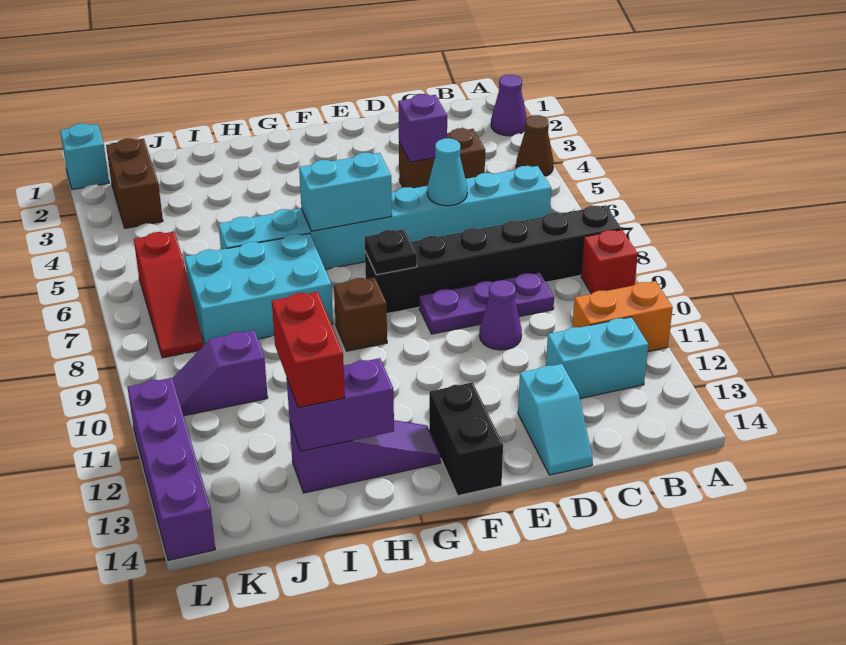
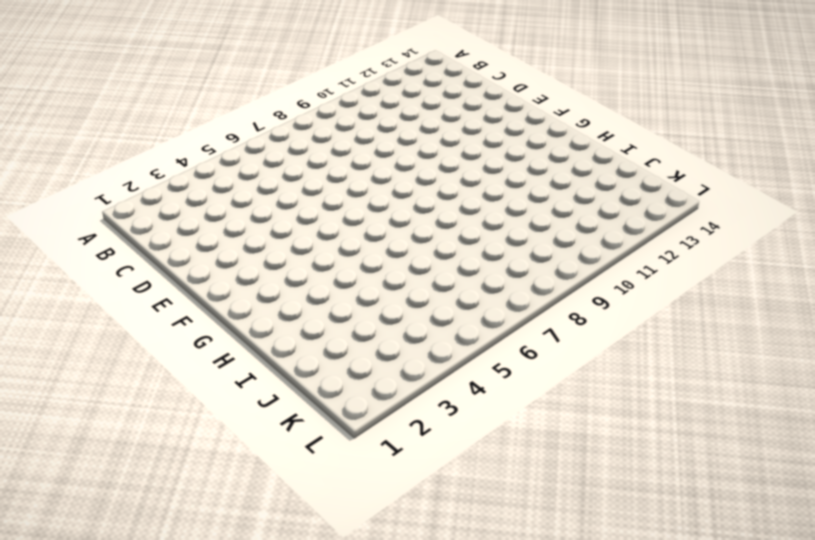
none -> purple cone A2 level 1
none -> brown cone A4 level 1
none -> black brick A8:F8 level 1

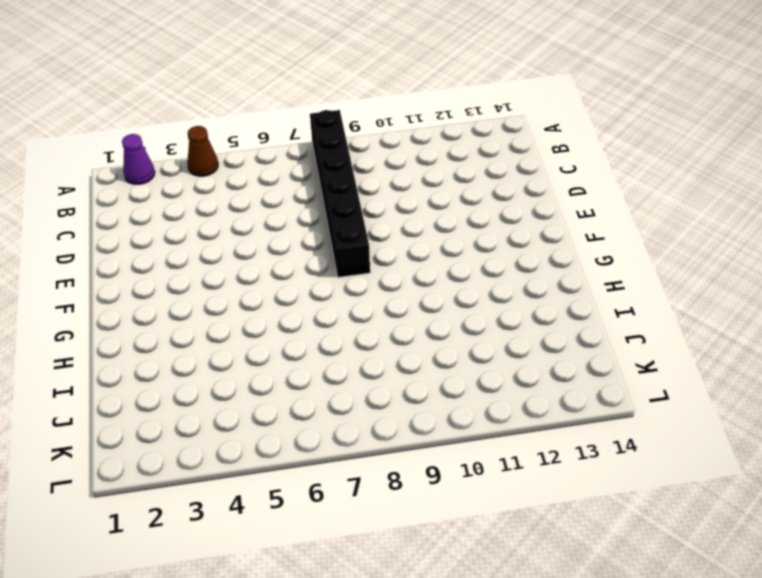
none -> red brick A9 level 1
none -> orange brick A11:B11 level 1
none -> cyan brick B6:I6 level 1

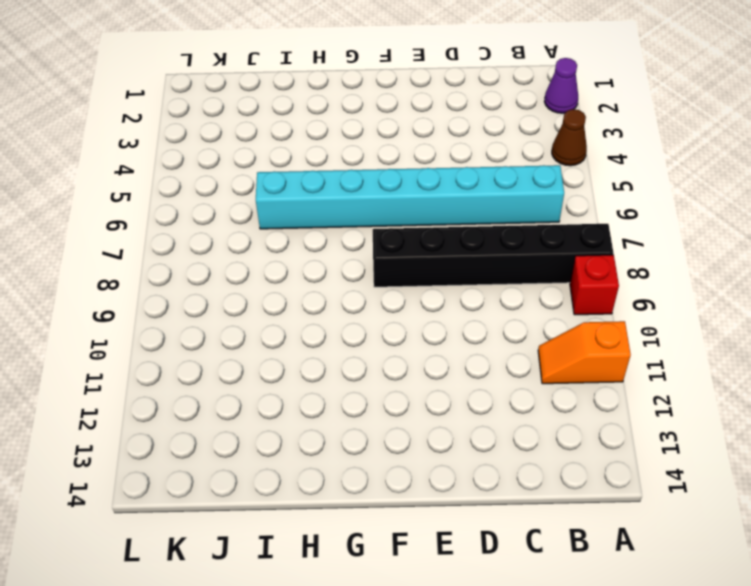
orange slope A11:B11 level 1 top A -> orange brick A11:B11 level 1
none -> cyan brick B12:C12 level 1
none -> brown brick C4:D4 level 1
none -> purple plate C9:E9 level 1

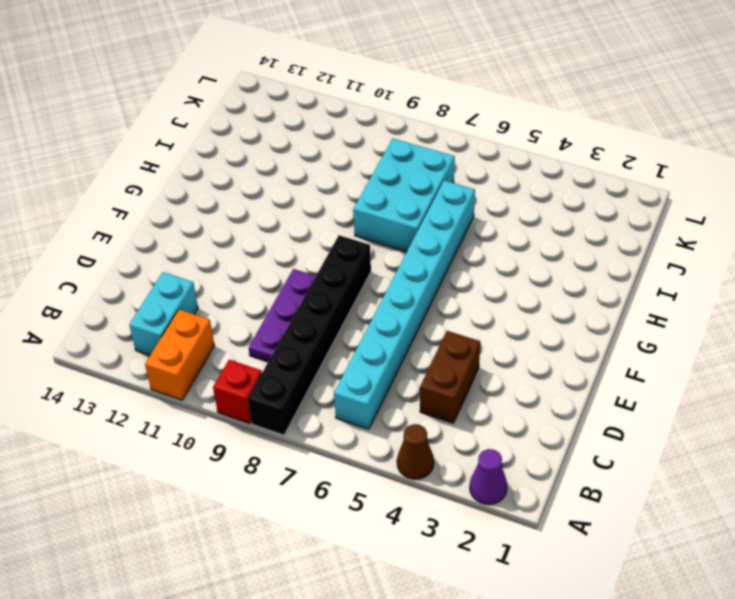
none -> purple cone D10 level 1
none -> cyan slope D13:D14 level 1 top 13
none -> black brick F13:F14 level 1

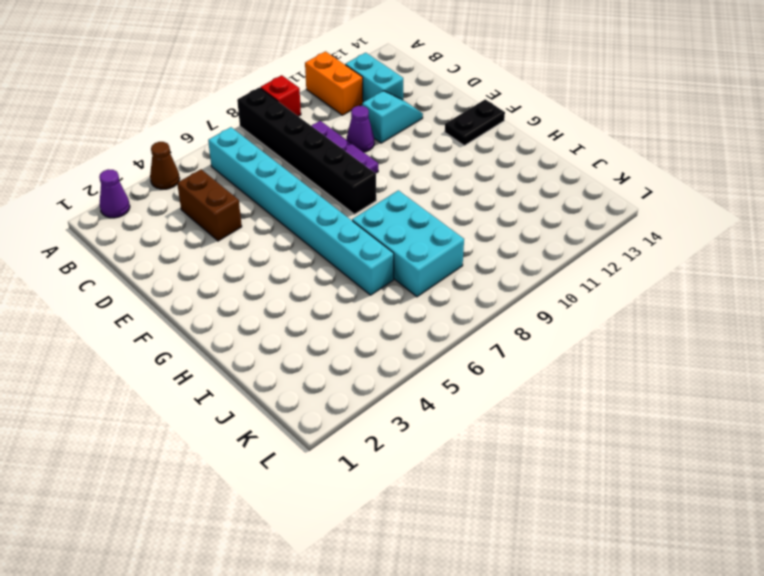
cyan slope D11:D12 level 1 top 11 -> cyan slope D13:D14 level 1 top 13
black plate F13:F14 level 1 -> black brick F13:F14 level 1
none -> brown brick G9 level 1
none -> purple slope G13:I13 level 1 top I
none -> purple slope J10:K10 level 1 top J

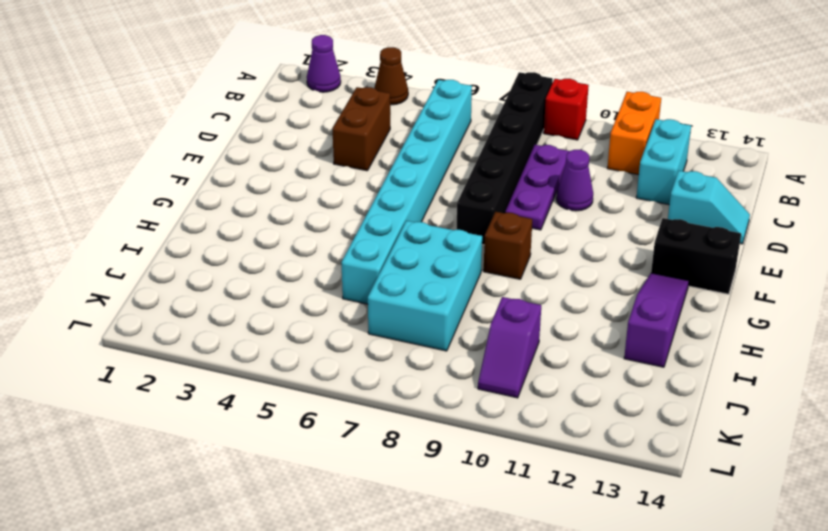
none -> brown brick K2:K3 level 1
none -> red slope K6:K8 level 1 top 6
none -> cyan brick L1 level 1

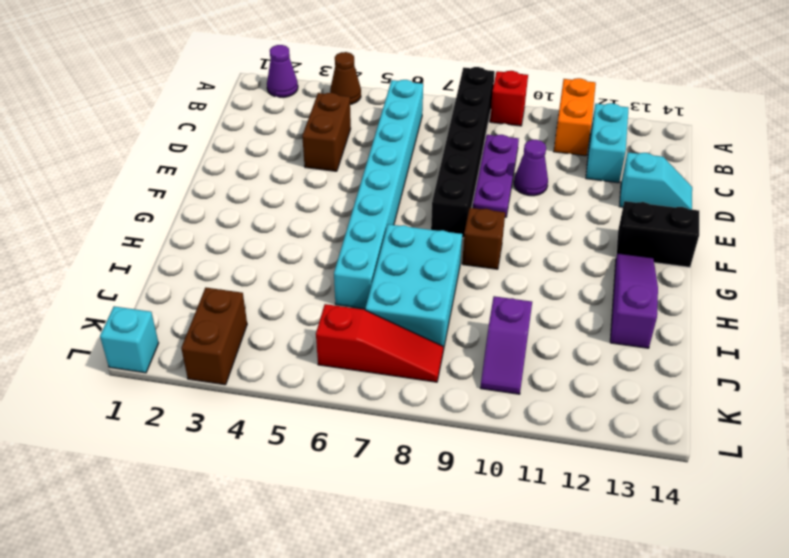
brown brick K3:L3 level 1 -> brown brick K2:K3 level 1
none -> purple brick L11:L14 level 1
none -> purple brick D4 level 2
none -> cyan cone D6 level 2

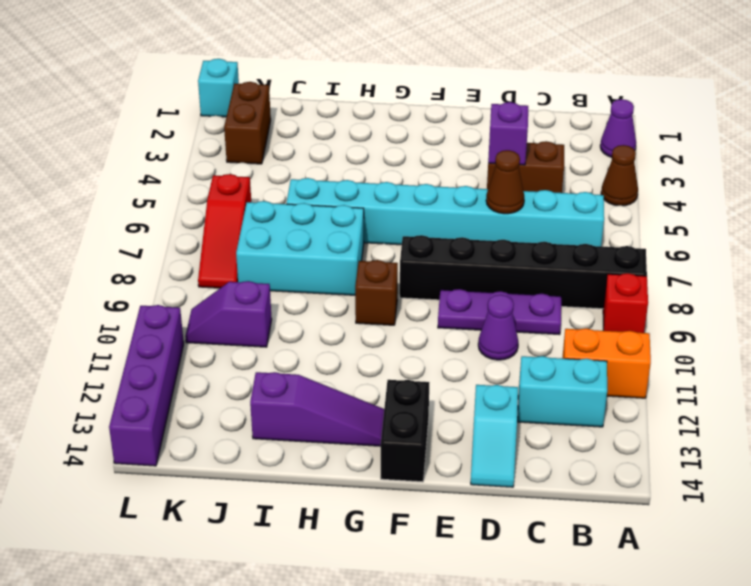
brown cone D6 level 2 -> cyan cone D6 level 2
none -> cyan brick F6:G6 level 2
none -> black plate F8 level 2
none -> purple brick H13:I13 level 2

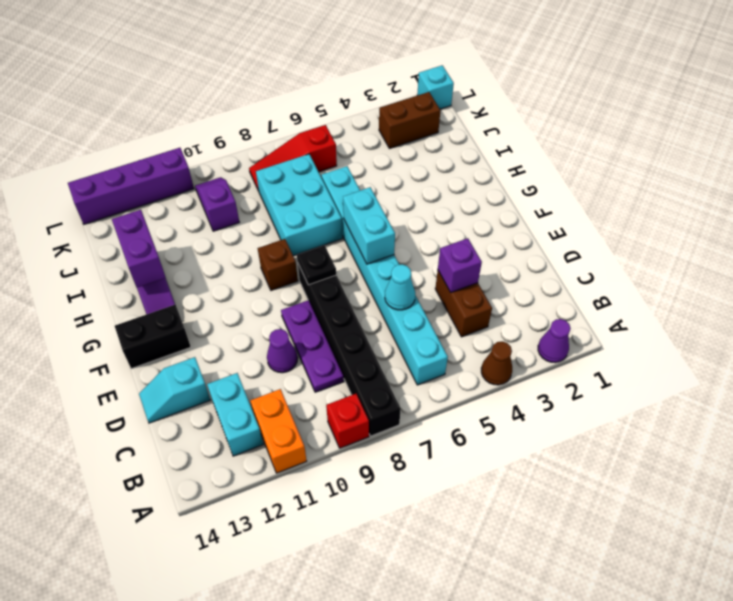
none -> red brick I12:I13 level 3

